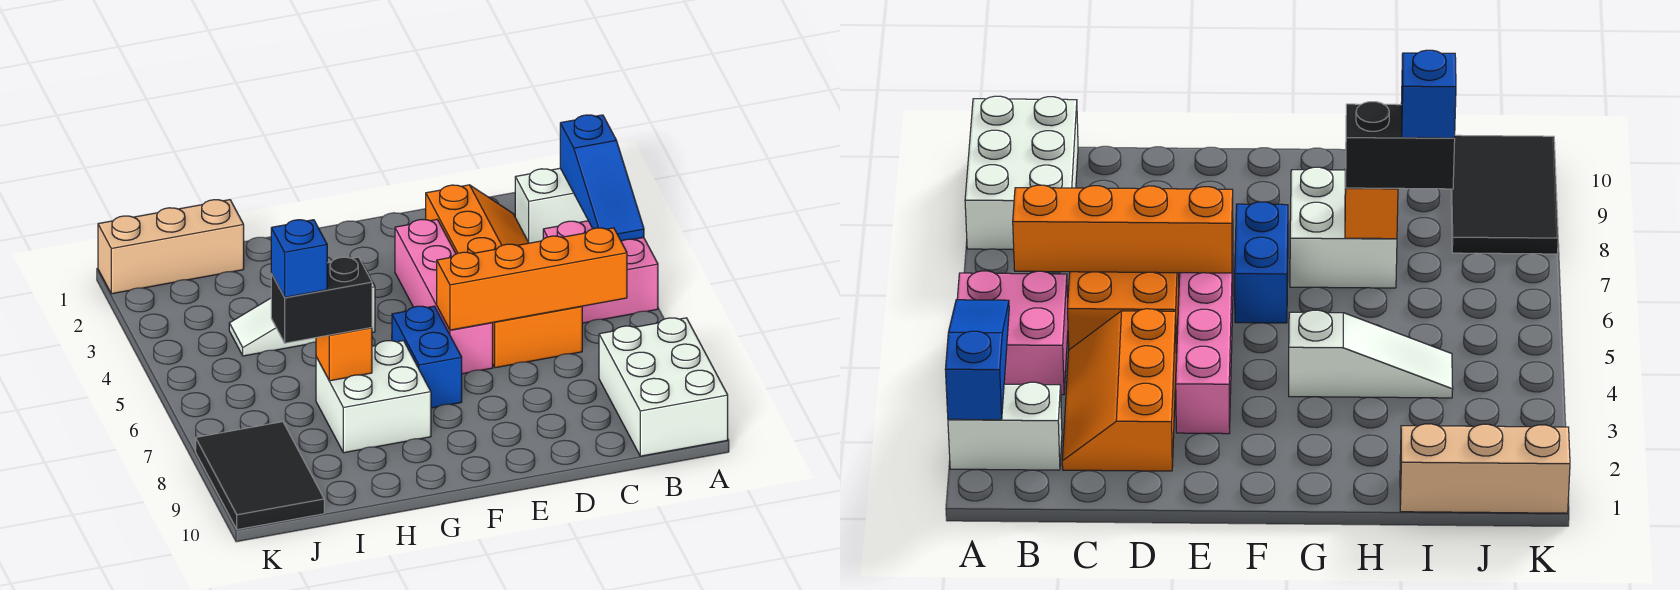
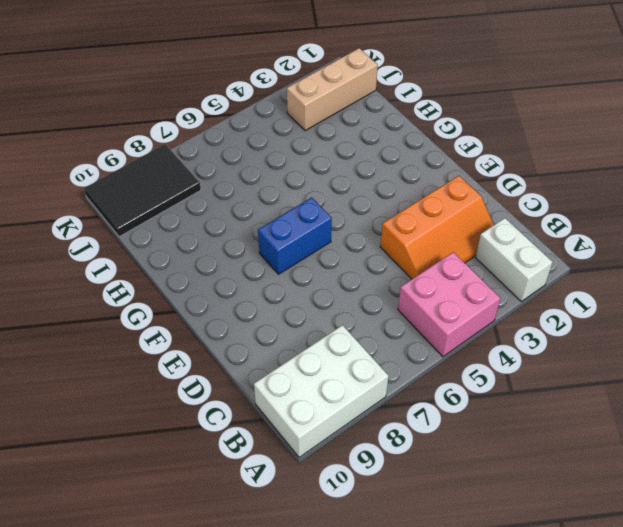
tan brick J1:J3 level 1 -> tan brick I1:K1 level 1
none -> orange brick C5:D6 level 1
none -> pink brick E3:E6 level 1
none -> white slope G4:I4 level 1 top G

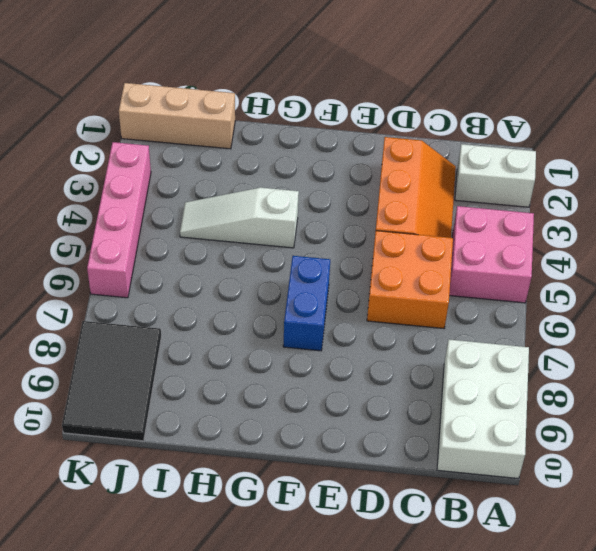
pink brick K3:K6 level 1 -> pink brick E3:E6 level 1
none -> white brick G7:H8 level 1
none -> blue slope A2:A4 level 2 top 2
none -> orange brick B6:E6 level 2

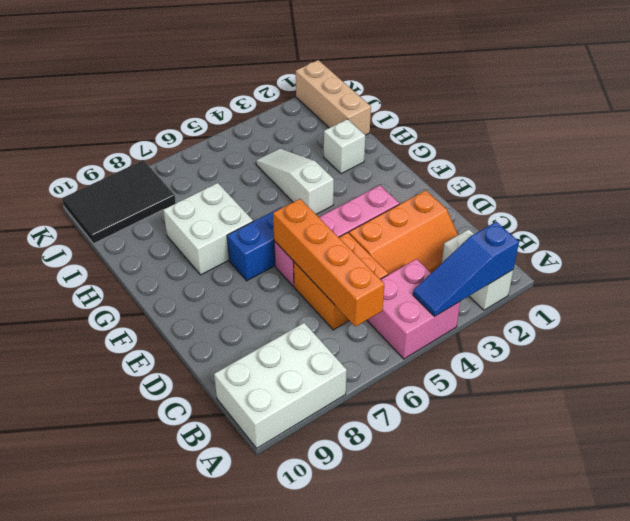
white brick H2 level 1 -> none
none -> orange brick H7 level 2
none -> black brick H7:I7 level 3
none -> blue brick I7 level 4

